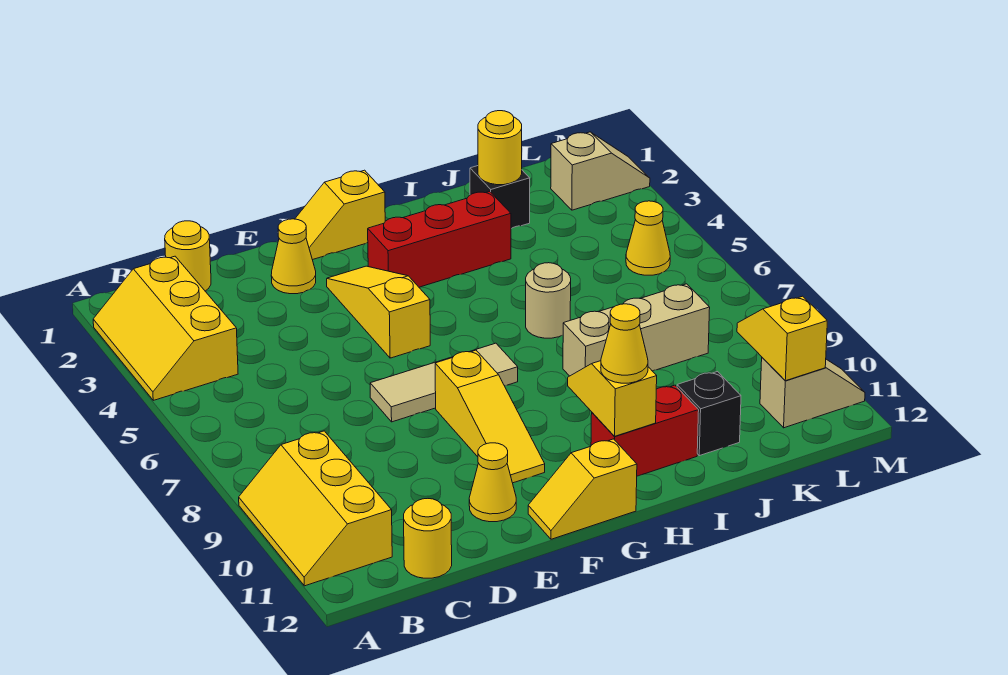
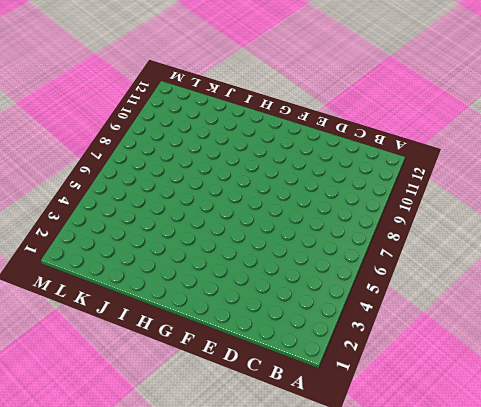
none -> yellow slope A2:B4 level 1 top B
none -> yellow slope A9:B11 level 1 top B
none -> yellow round brick C1 level 1

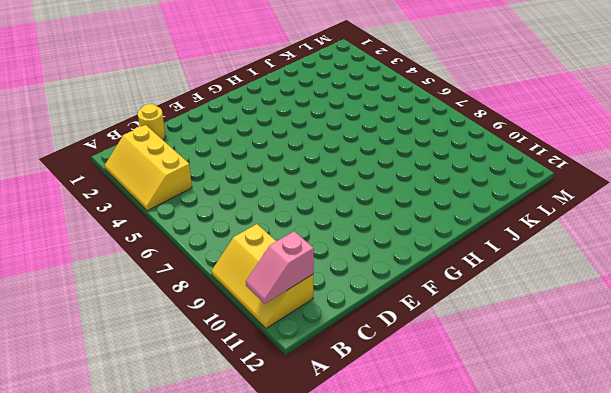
pink slope A11:B11 level 2 top B -> none
none -> yellow round brick C12 level 1
none -> yellow cone E2 level 1
none -> tan tile E7:G7 level 1

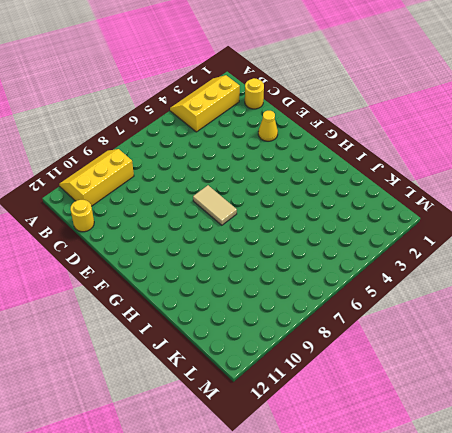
tan tile F7:G7 level 1 -> tan tile E7:G7 level 1
none -> yellow cone E11 level 1
none -> yellow slope F1:G1 level 1 top G
none -> yellow slope F3:F5 level 1 top 5

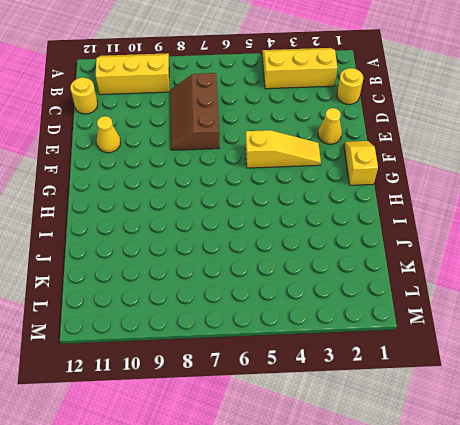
brown slope C7:E8 level 1 top 7 -> tan tile E7:G7 level 1
none -> yellow slope F8:F10 level 1 top 8
none -> yellow slope F12:G12 level 1 top G
none -> red brick G3:I3 level 1

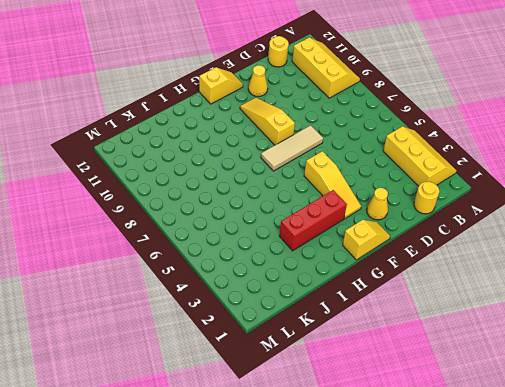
none -> red brick H11:I11 level 1
none -> tan round brick I6 level 1
none -> tan brick I8:K8 level 1

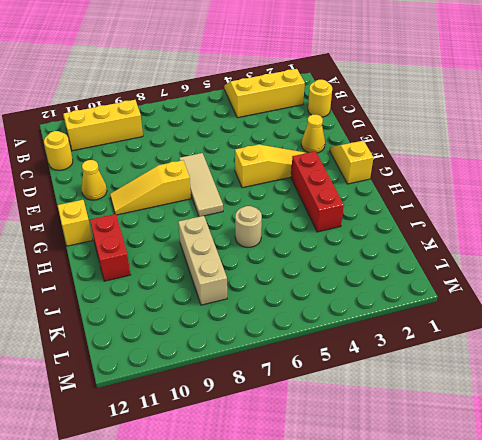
none -> black brick J2 level 1
none -> black brick J11 level 1
none -> tan slope L2:M2 level 1 top L

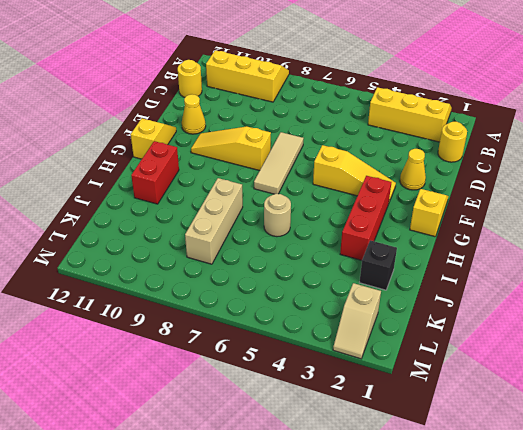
none -> black brick J11 level 1
none -> yellow cone L5 level 1
none -> tan slope L11:M11 level 1 top L

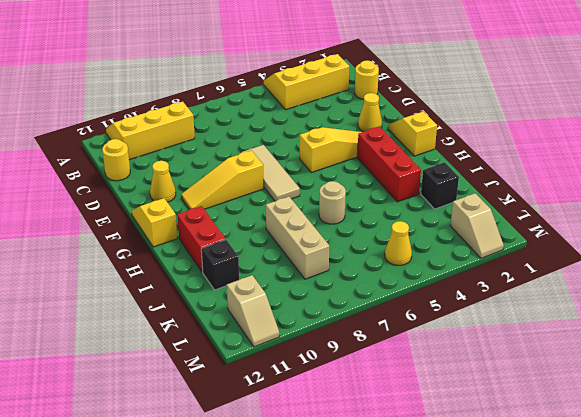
none -> yellow slope H10:H11 level 2 top 11
none -> yellow round brick J2 level 2
none -> yellow slope L10:L11 level 2 top 11

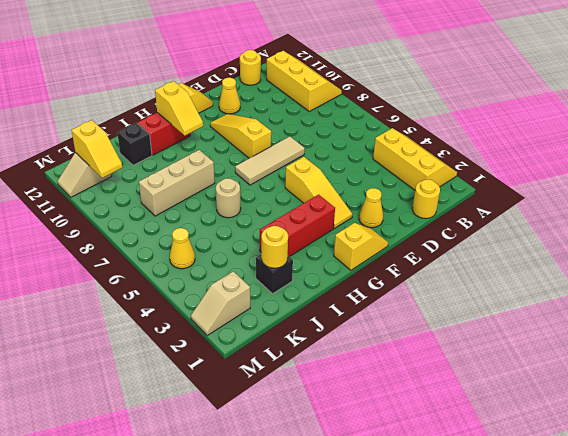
none -> yellow cone H11 level 3

